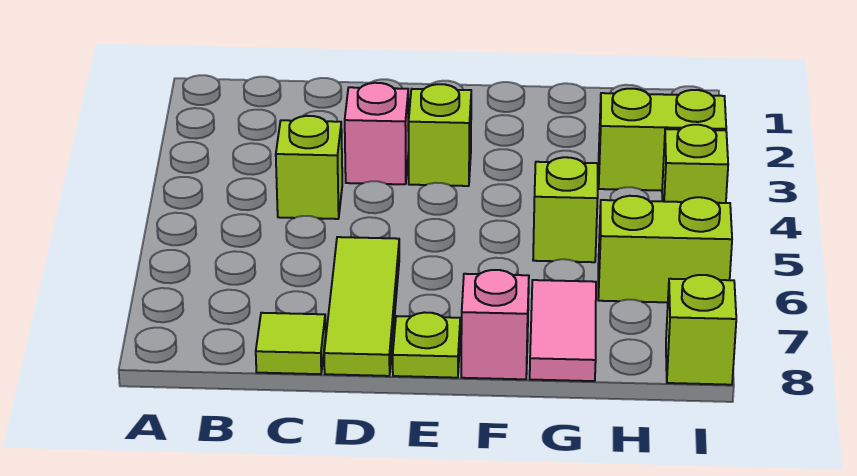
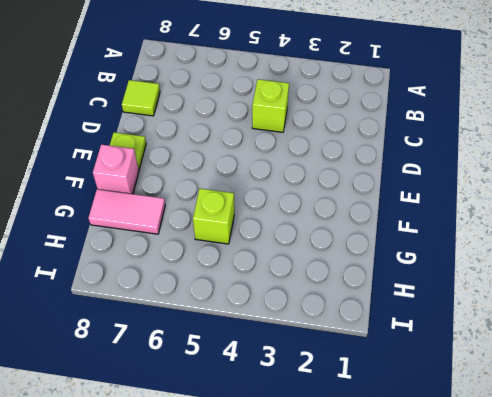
none -> pink brick D3 level 1
none -> lime tile D6:D8 level 1
none -> lime brick E3 level 1

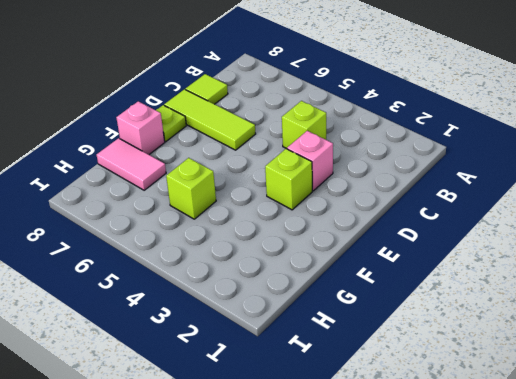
none -> lime brick H3:I3 level 1
none -> lime brick H6:I6 level 1
none -> lime brick I4 level 1

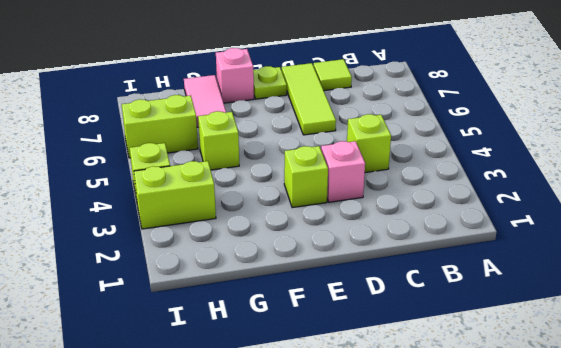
none -> lime brick I8 level 1

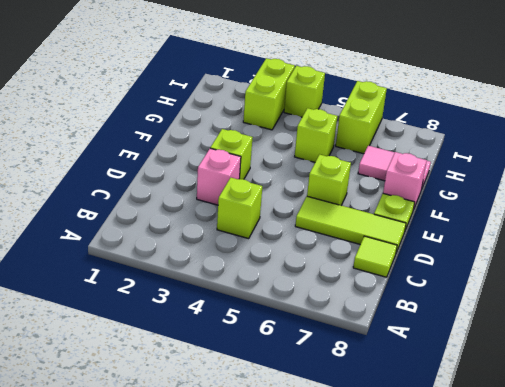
lime brick E6 level 1 -> lime brick I8 level 1

